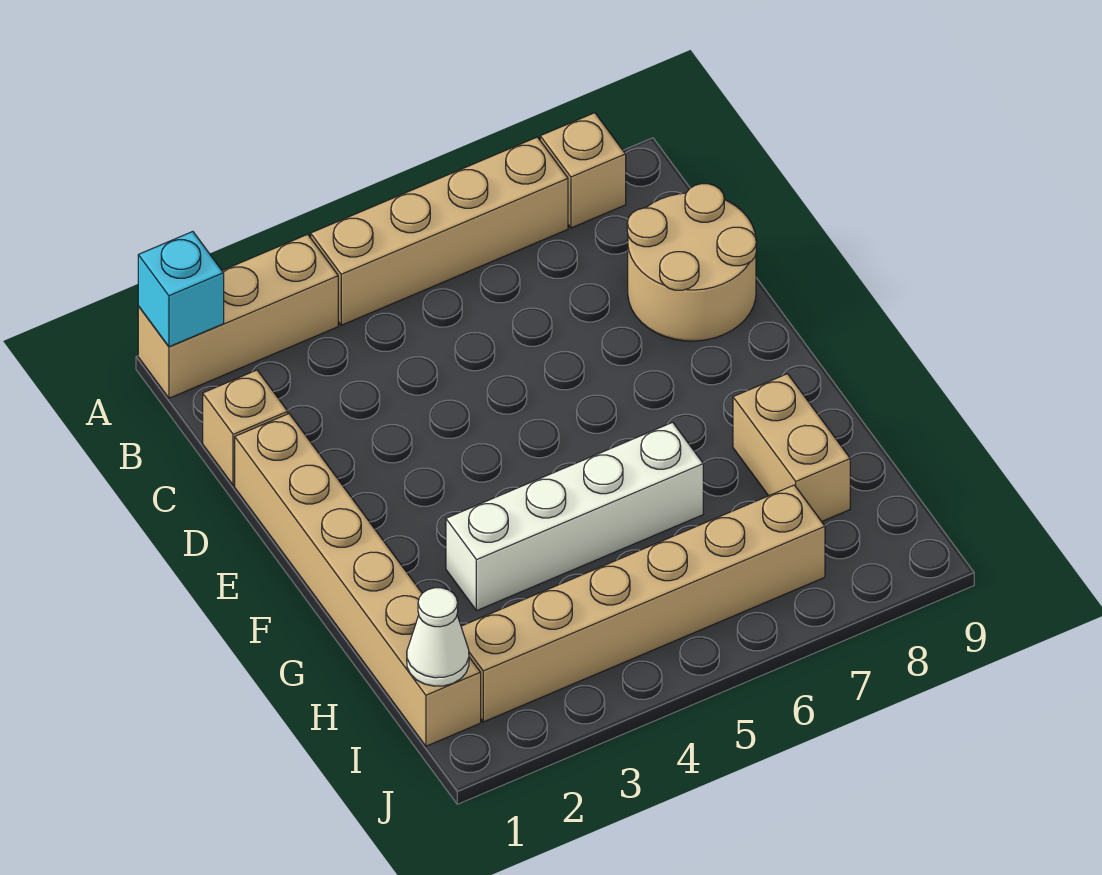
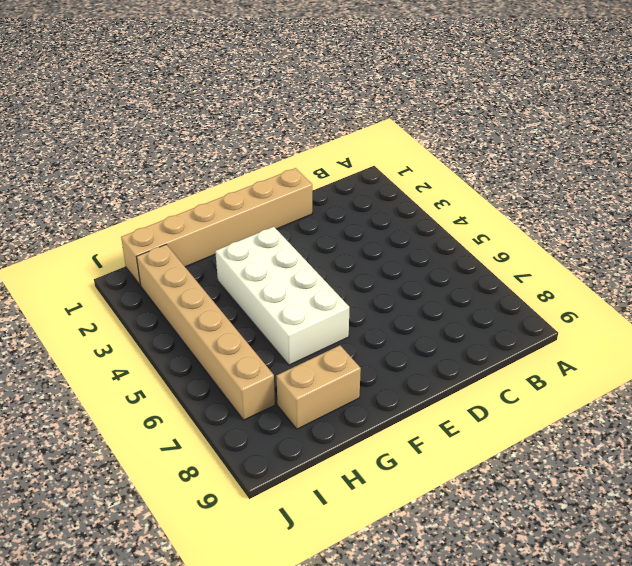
white brick F3:G6 level 1 -> white brick G3:G6 level 1
none -> tan brick A1:A3 level 1
none -> tan brick A4:A7 level 1

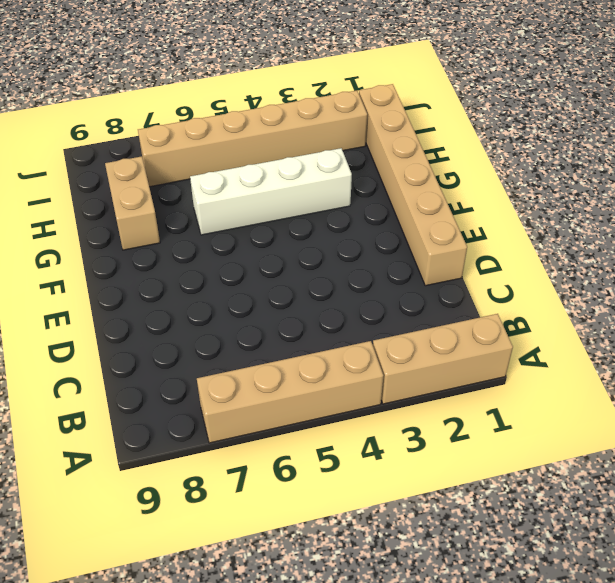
none -> tan brick A8 level 1
none -> tan brick C1 level 1

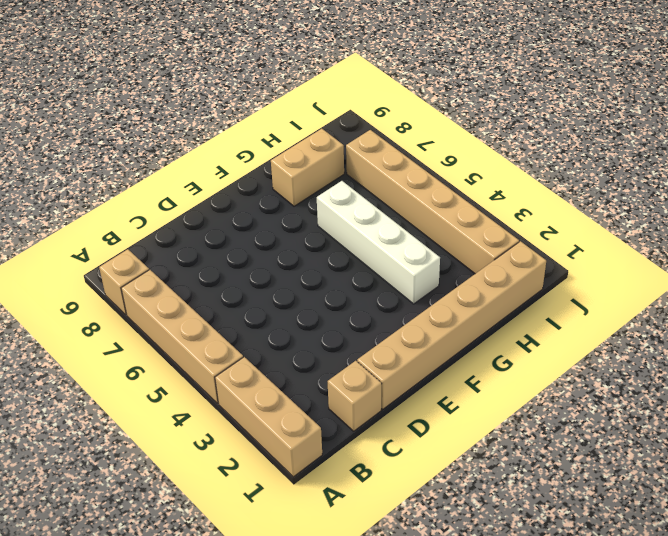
none -> tan round brick C8:D9 level 1
none -> cyan brick A1 level 2

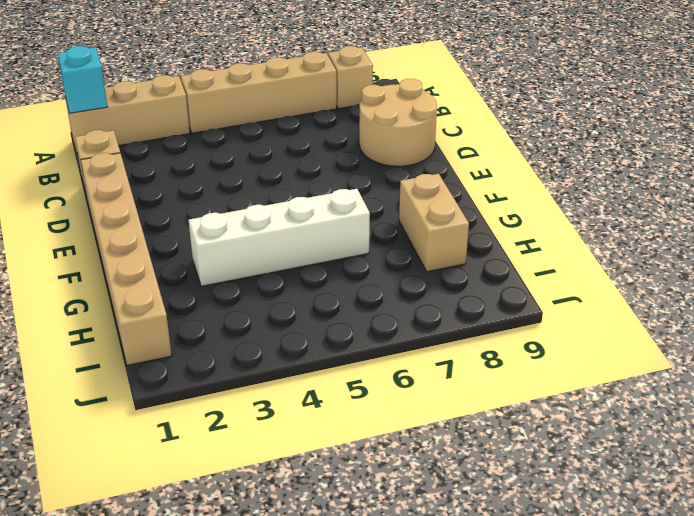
none -> tan brick I2:I7 level 1
none -> white cone I1 level 2

